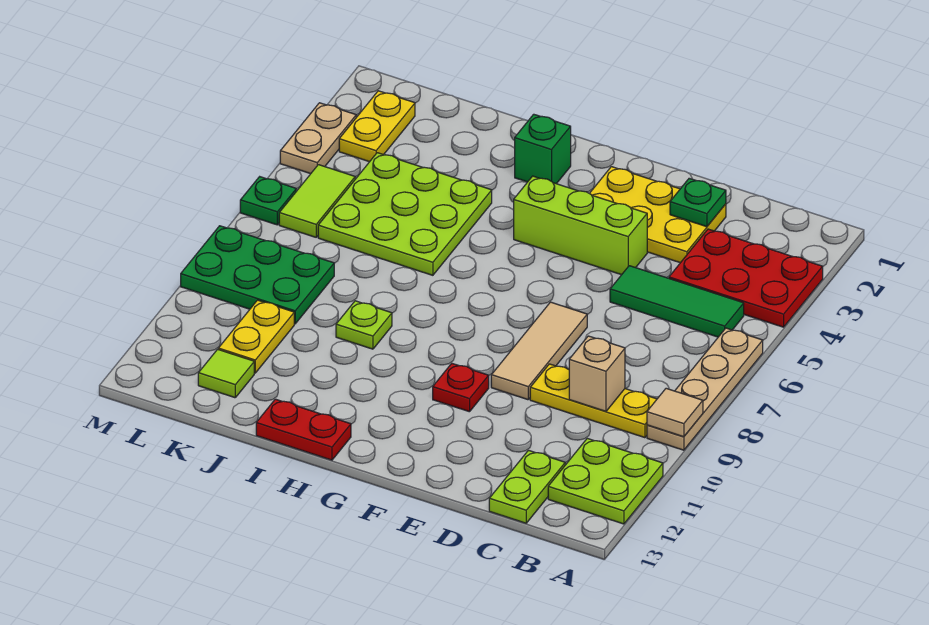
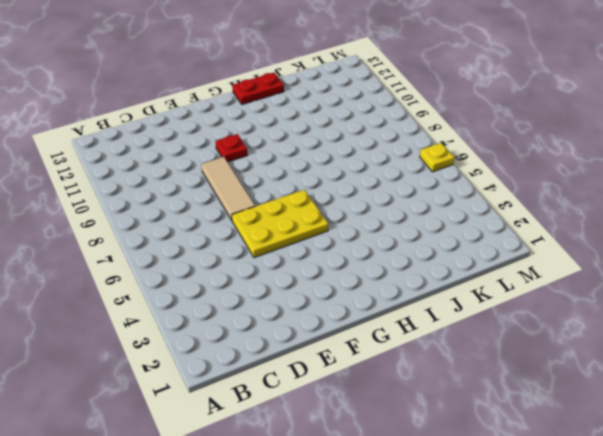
yellow plate E5:G6 level 1 -> yellow plate D2:F3 level 1
yellow plate M6 level 1 -> green plate M6 level 1
none -> red plate A3:C4 level 1
none -> tan plate A6:A9 level 1
none -> lime plate A11:B12 level 1

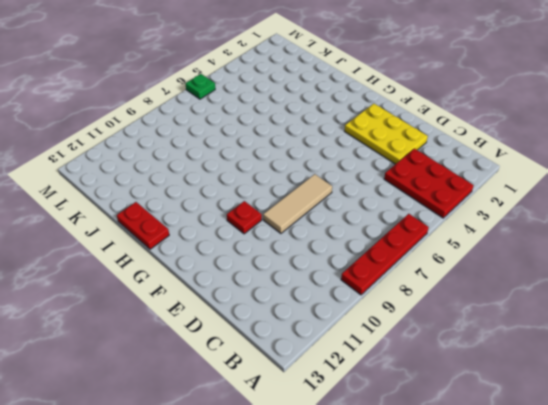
red plate A6:A9 level 1 -> tan plate A6:A9 level 1
none -> lime plate A11:B12 level 1
none -> green tile B5:D5 level 1
none -> yellow plate B9:D9 level 1

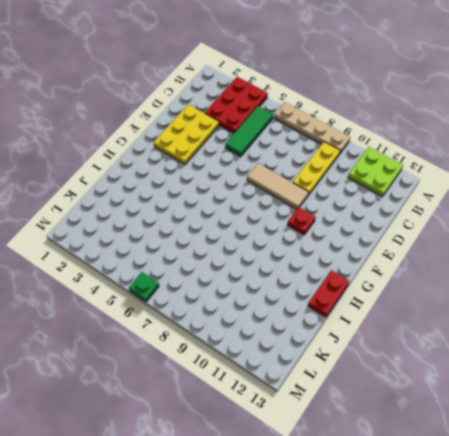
none -> lime plate C12:C13 level 1
none -> lime brick E4:G4 level 1
none -> green brick H2 level 1

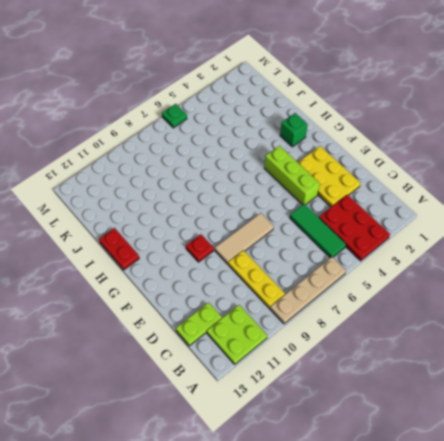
none -> lime plate I4:K6 level 1
none -> lime plate I9 level 1
none -> green plate K8:M9 level 1

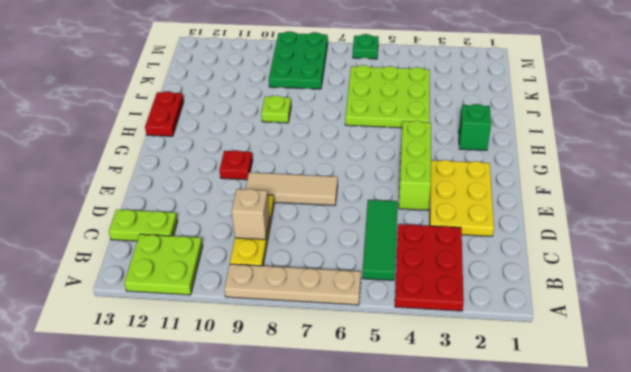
none -> yellow plate K10:K11 level 1
none -> lime tile K12 level 1
none -> yellow plate L2:L3 level 1

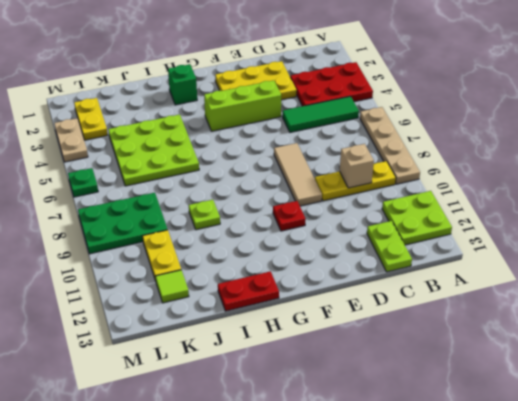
none -> lime tile L5:L6 level 1
none -> tan tile A9 level 2
none -> green plate D2 level 2

